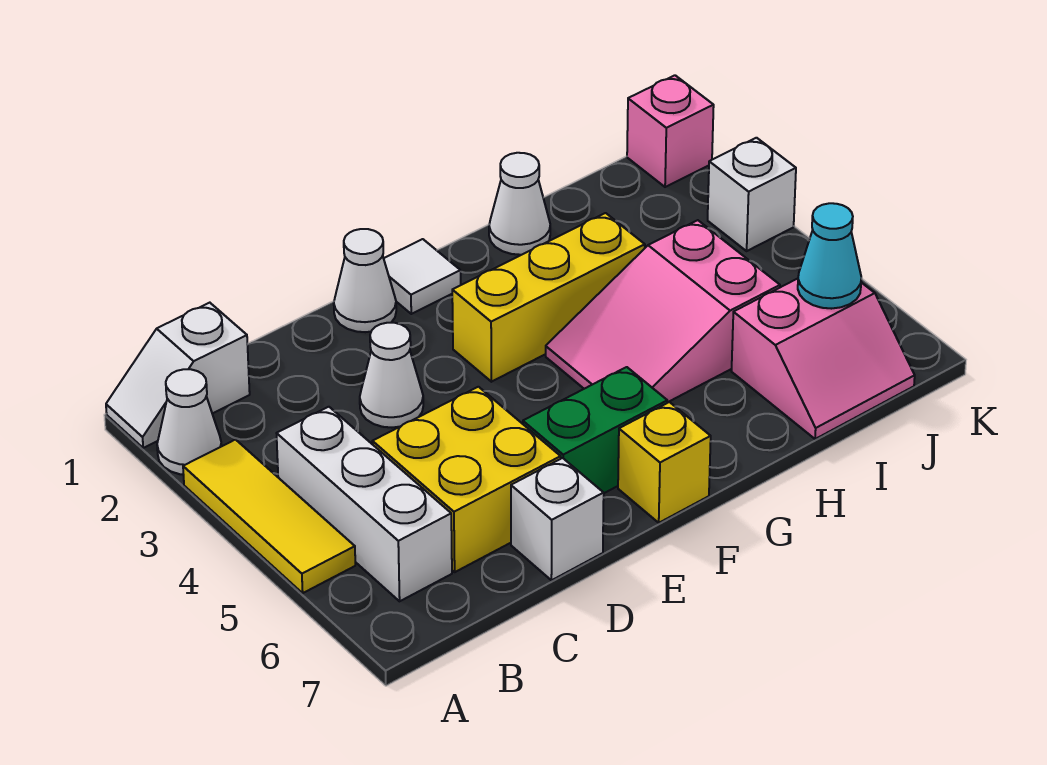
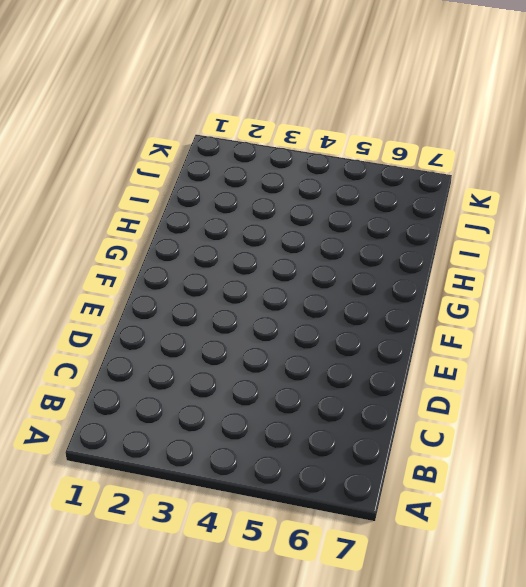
none -> white slope A1:B1 level 1 top B
none -> white cone A2 level 1
none -> yellow tile A3:A5 level 1

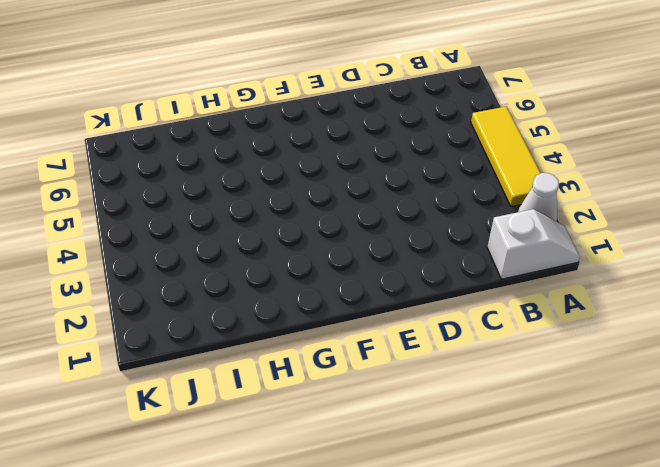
none -> white brick B4:B6 level 1
none -> yellow brick C5:D6 level 1
none -> white cone D3 level 1

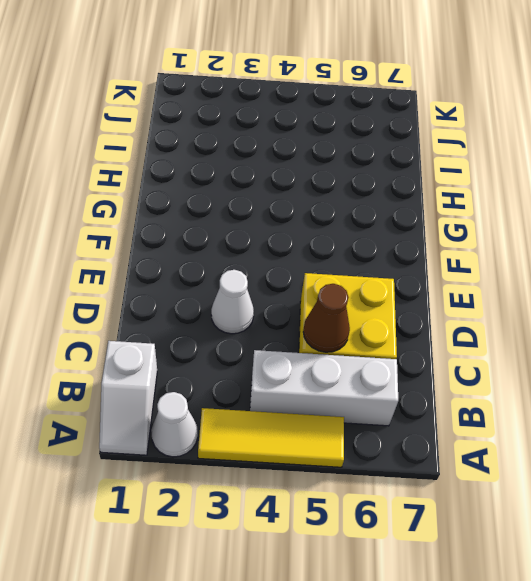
brown cone C5 level 2 -> none
none -> white brick D7 level 1
none -> white cone E1 level 1
none -> green brick E6:F6 level 1

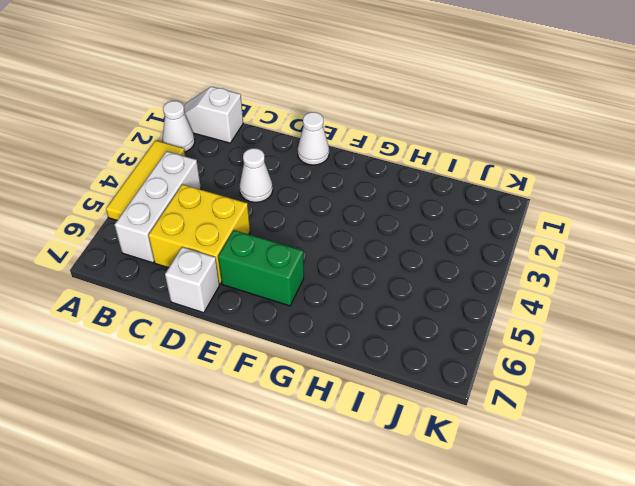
none -> white tile F1 level 1
none -> yellow brick F3:H3 level 1
none -> yellow brick F7 level 1

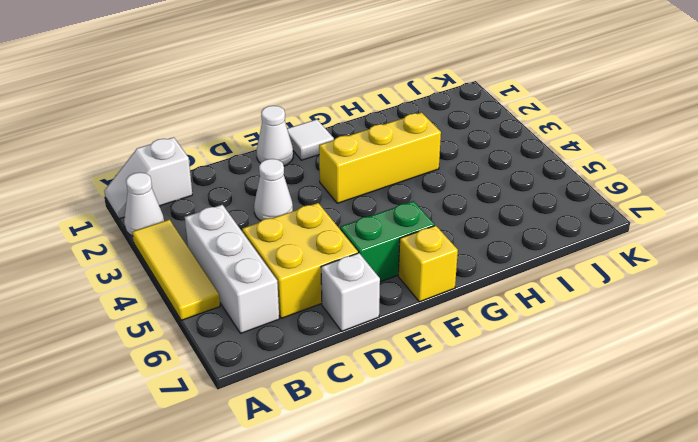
none -> pink slope G4:I5 level 1 top I
none -> white cone H1 level 1
none -> pink slope I6:J7 level 1 top 6

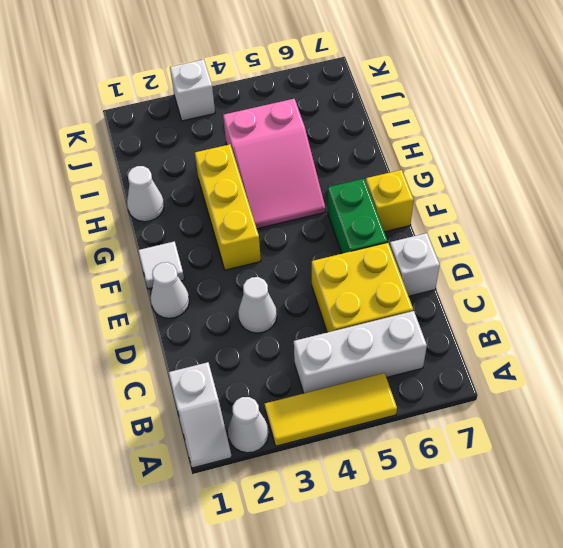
none -> pink slope I6:J7 level 1 top 6
none -> pink brick K1 level 1
none -> cyan cone J6 level 2

